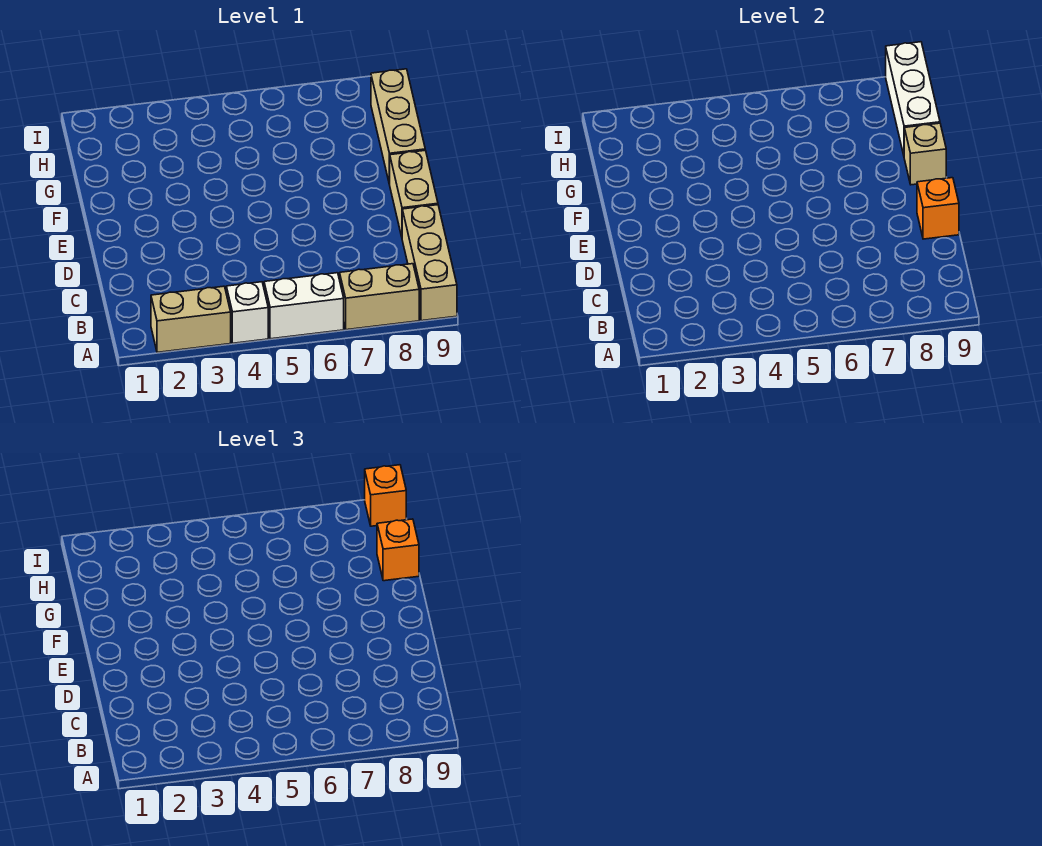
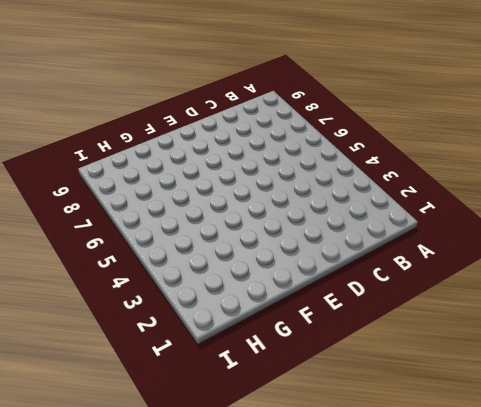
none -> tan brick A2:A3 level 1
none -> white brick A4 level 1
none -> white brick A5:A6 level 1

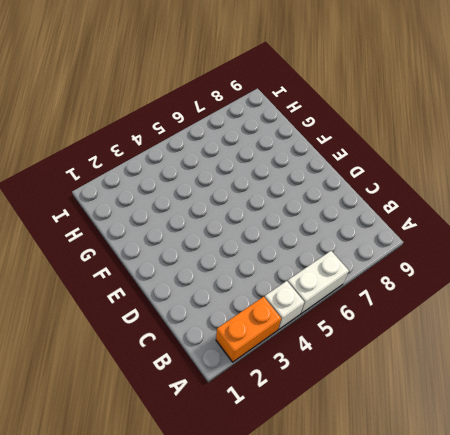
orange brick A2:A3 level 1 -> tan brick A2:A3 level 1
none -> tan brick A7:A8 level 1
none -> tan brick A9:C9 level 1
none -> tan brick D9:E9 level 1

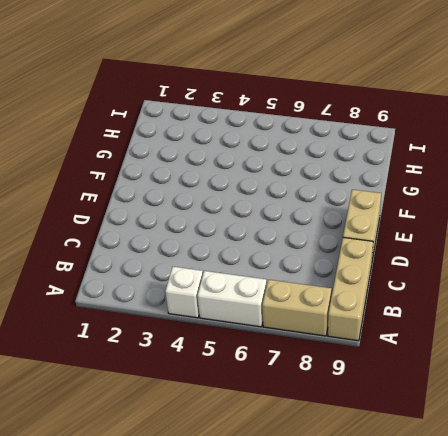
none -> tan brick A2:A3 level 1
none -> tan brick F9:H9 level 1
none -> orange brick D9 level 2

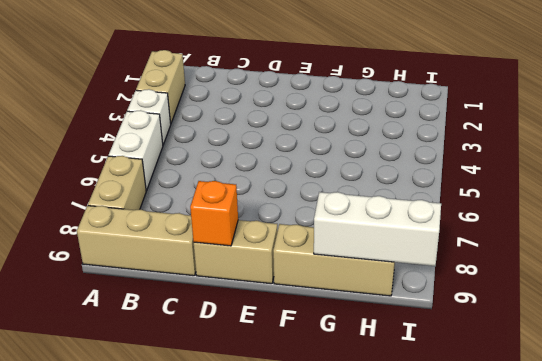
none -> tan brick F9 level 2
none -> orange brick G9 level 3
none -> orange brick I9 level 3

